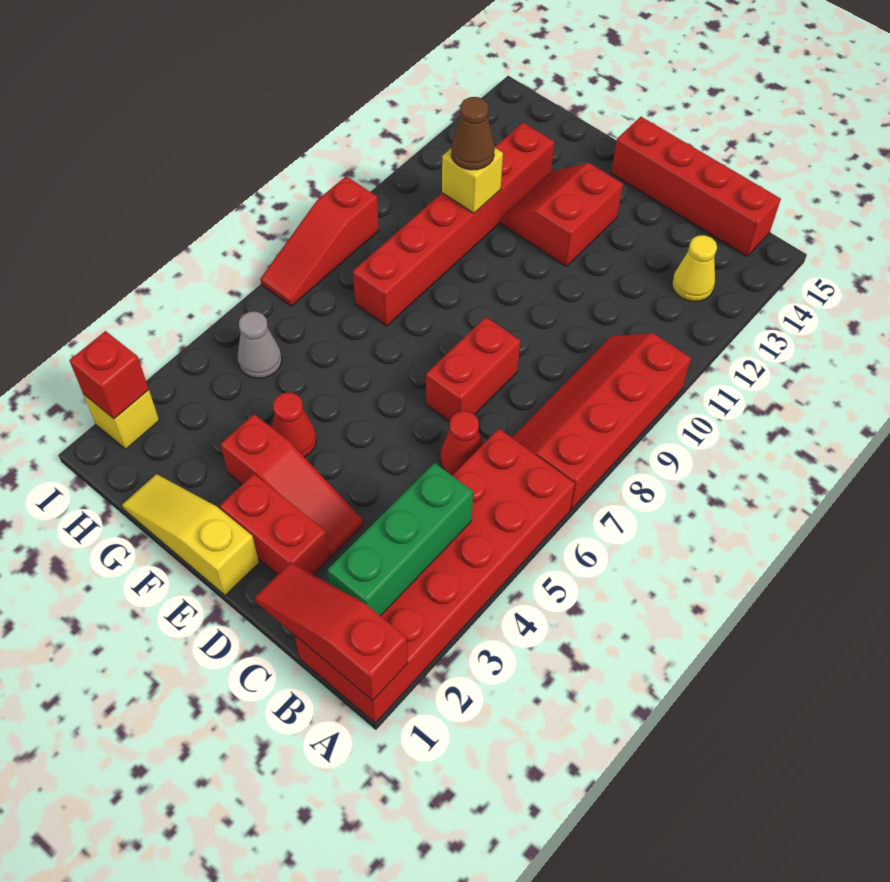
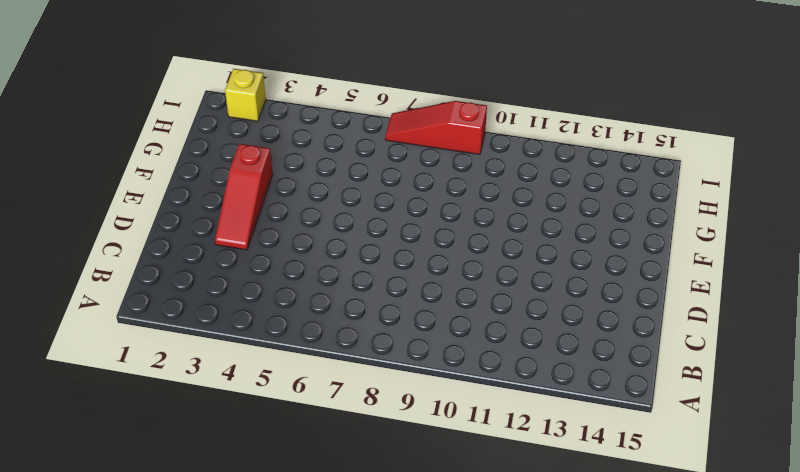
none -> red brick A1:B6 level 1
none -> red slope A7:B10 level 1 top A
none -> yellow cone B13 level 1

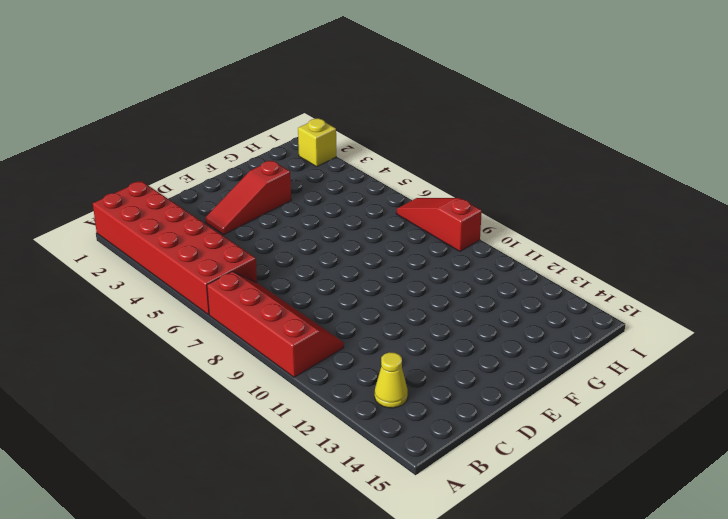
none -> red brick B15:E15 level 1
none -> red cone C6 level 1
none -> red brick D2:E2 level 1

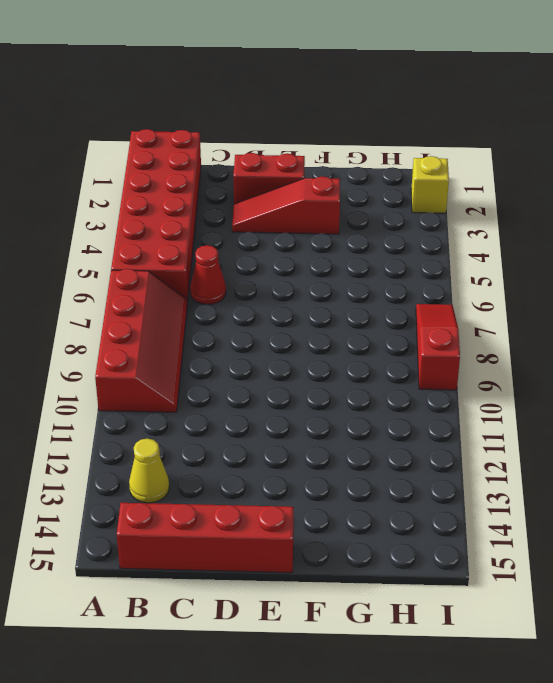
none -> red brick D7:D8 level 1
none -> yellow slope E1:G1 level 1 top E
none -> red slope E12:F13 level 1 top E

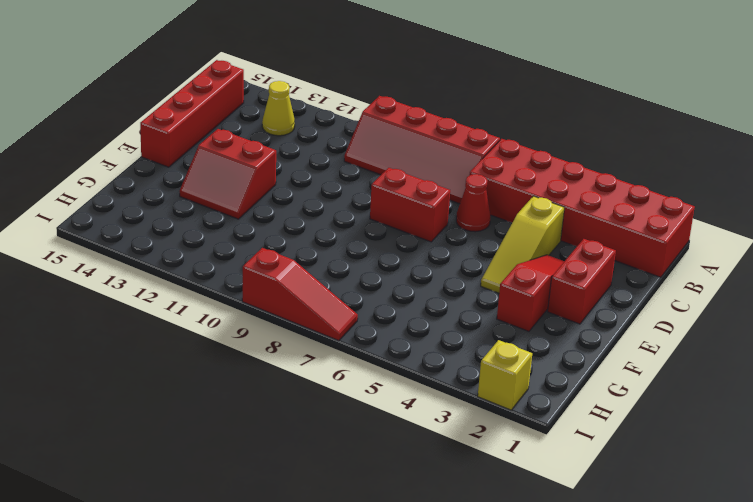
yellow slope C4:E4 level 1 top C -> yellow slope E1:G1 level 1 top E
none -> red cone F4 level 1
none -> red brick G8:G13 level 1
none -> grey cone H5 level 1

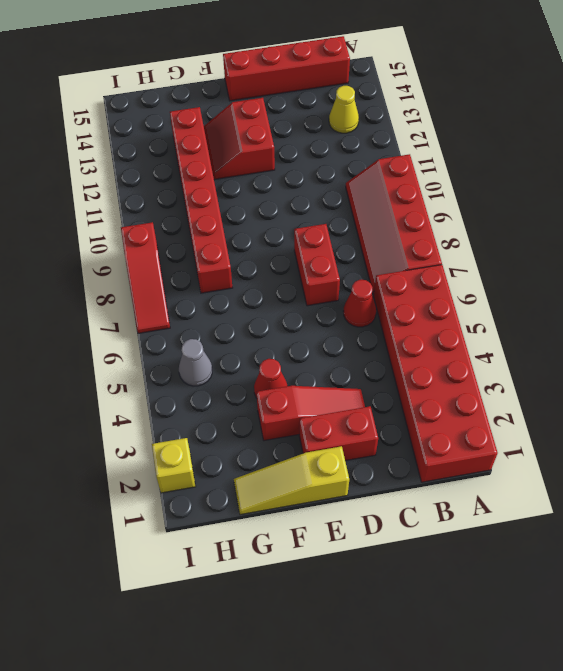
none -> red slope A1:C1 level 2 top A
none -> green brick B2:B4 level 2
none -> yellow brick G11 level 2

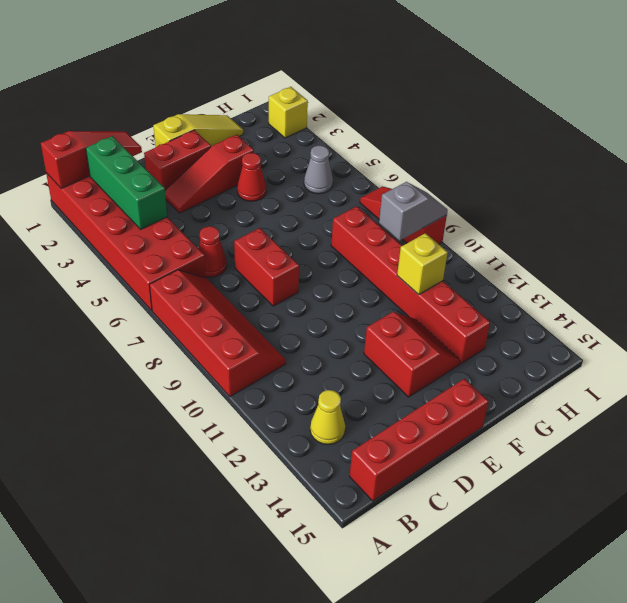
grey slope H9:I9 level 2 top H -> none
none -> red brick I2 level 2
none -> brown cone G11 level 3

